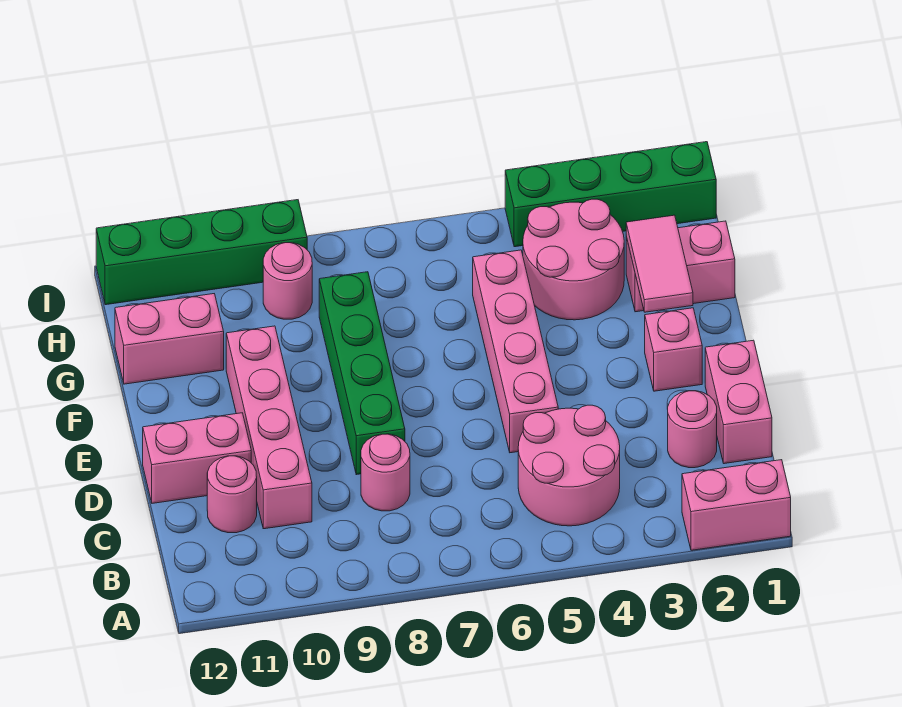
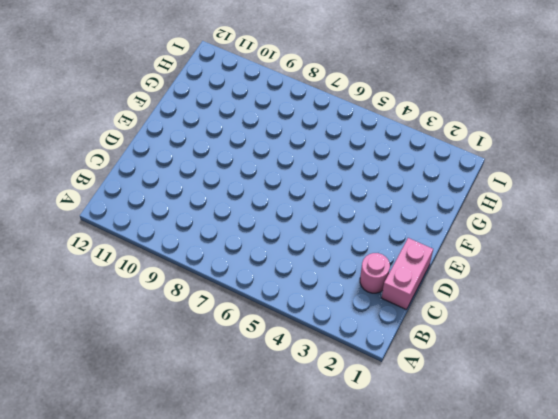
none -> pink brick A1:A2 level 1
none -> pink round brick B4:C5 level 1
none -> pink round brick C8 level 1

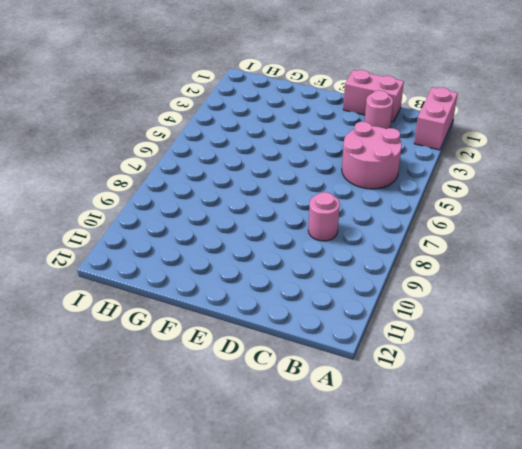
none -> pink brick C10:F10 level 1
none -> pink round brick C11 level 1
none -> pink brick D5:G5 level 1

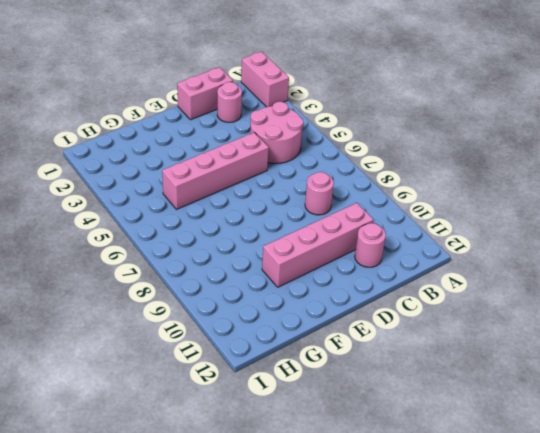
none -> green brick D8:G8 level 1
none -> pink brick D11:D12 level 1
none -> pink brick E2 level 1

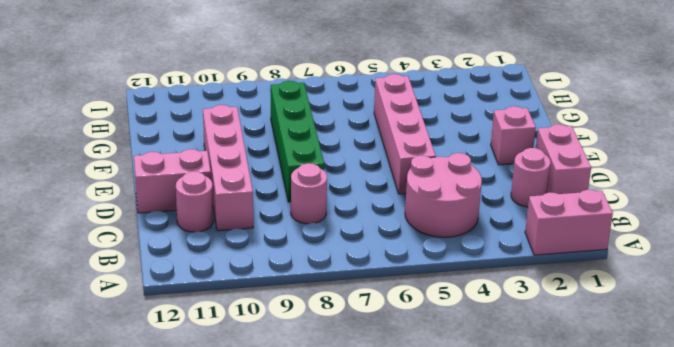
none -> pink brick G1:G2 level 1
none -> pink round brick G3:H4 level 1
none -> pink brick G11:G12 level 1

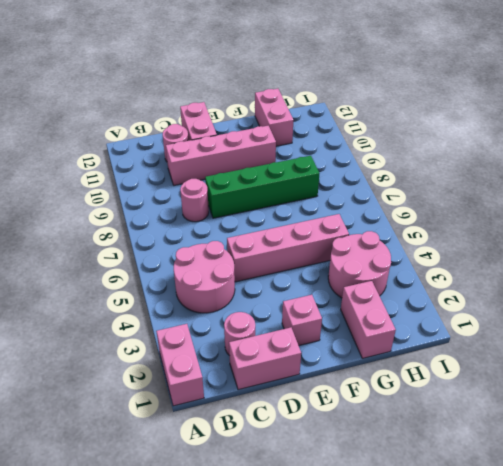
none -> pink round brick H9 level 1
none -> green brick I1:I4 level 1
none -> green brick I9:I12 level 1

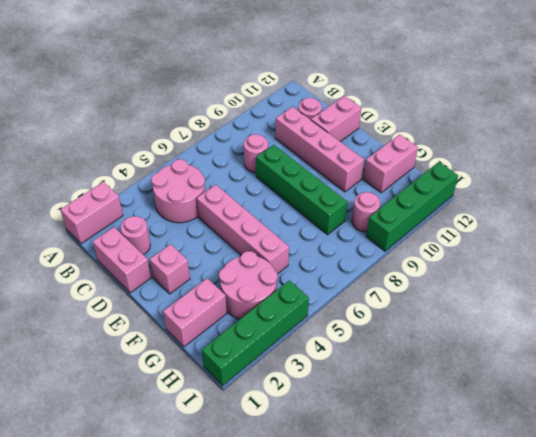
none -> pink tile F2:G2 level 2

